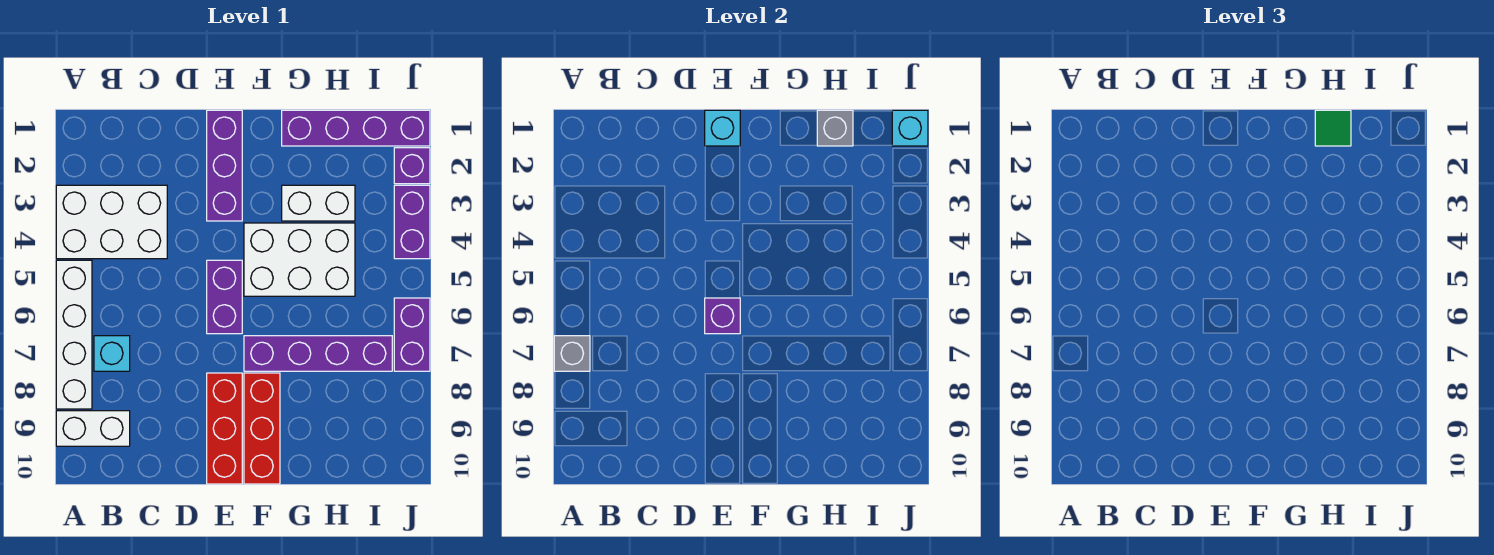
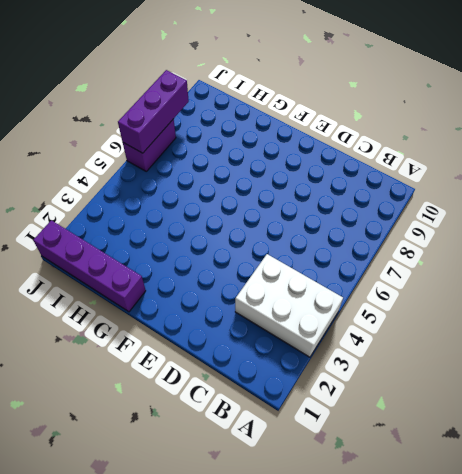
purple brick J6:J8 level 2 -> purple brick E1:E3 level 1
none -> white brick A5:A8 level 1
none -> white brick A9:B9 level 1
none -> cyan brick B7 level 1

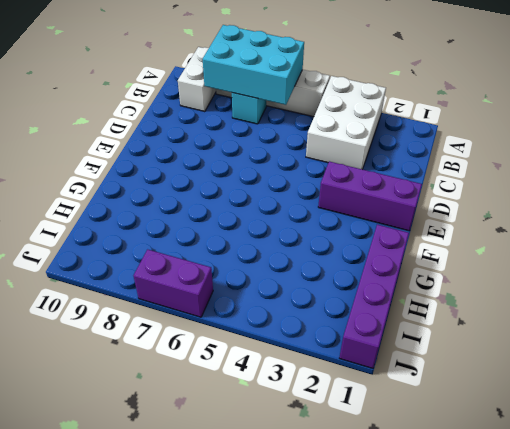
cyan brick A6:B8 level 2 -> grey brick A7 level 2
none -> purple brick E5:E6 level 1
none -> red brick E8:E10 level 1
none -> white brick F4:H5 level 1

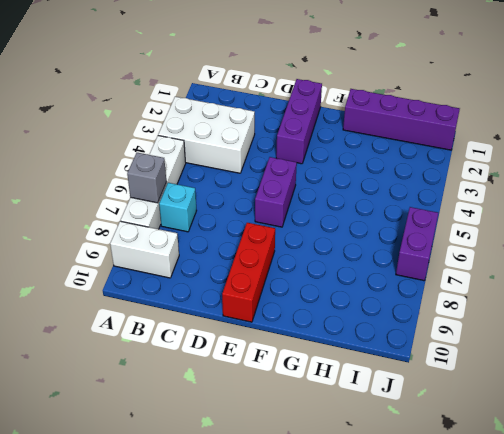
none -> white brick F4:H5 level 1
none -> purple brick F7:I7 level 1
none -> red brick F8:F10 level 1

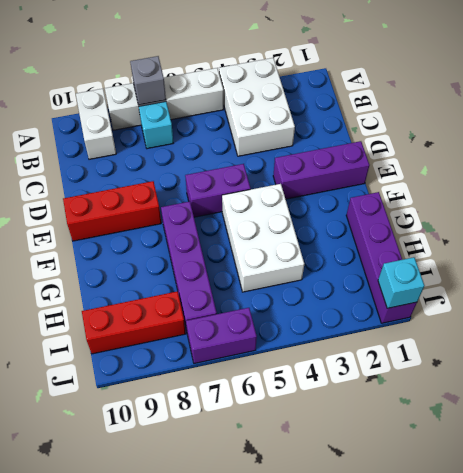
red brick I8:I10 level 1 -> red brick F8:F10 level 1
none -> white brick G3:H3 level 1
none -> purple brick J2 level 1
none -> purple brick J3:J4 level 1

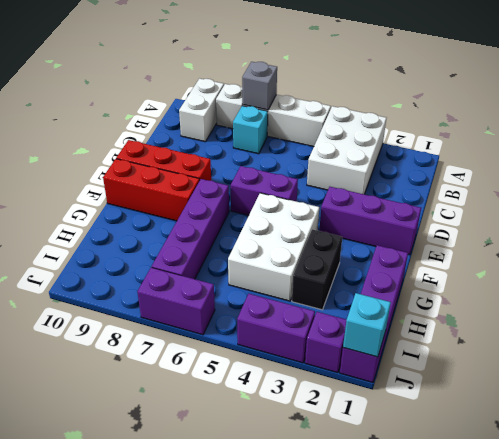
black brick G3:H3 level 1 -> white brick G3:H3 level 1
none -> cyan brick E1 level 2
none -> purple brick E6 level 2
none -> grey brick H1 level 2

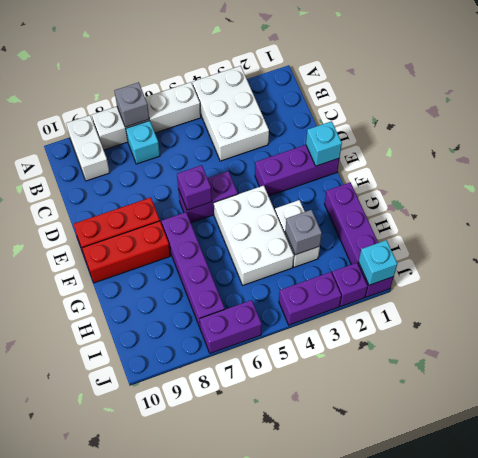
grey brick H3 level 2 -> grey brick H1 level 2
none -> green tile H1 level 3

